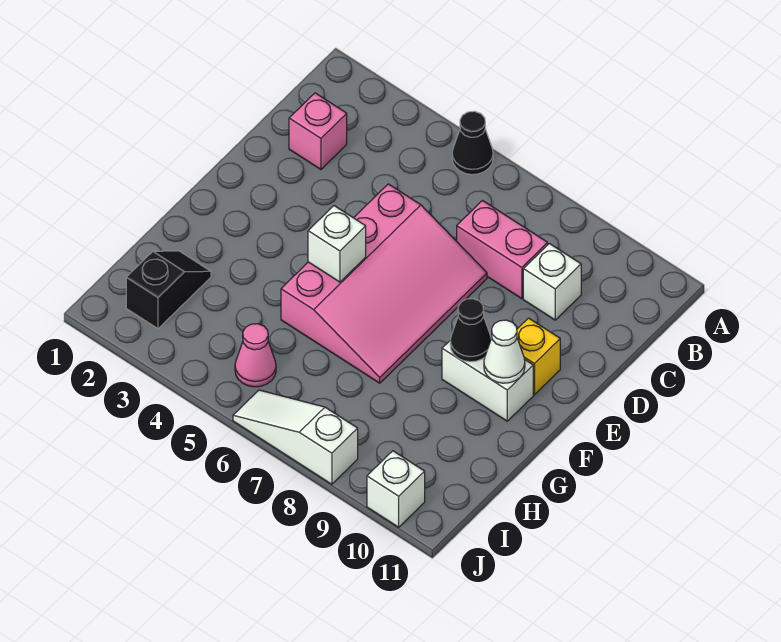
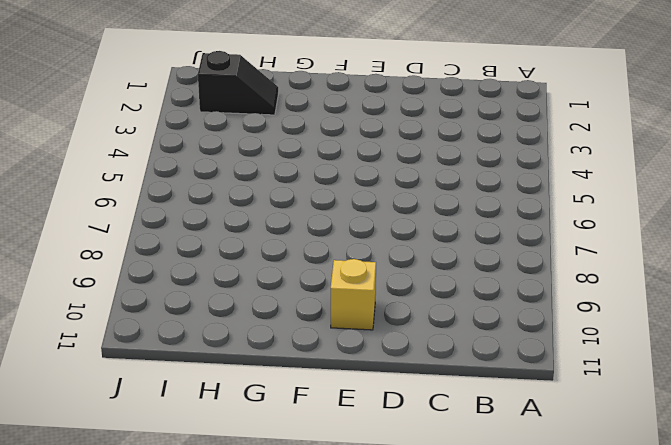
none -> black cone A5 level 1
none -> pink brick C2 level 1
none -> pink brick C7:C8 level 1

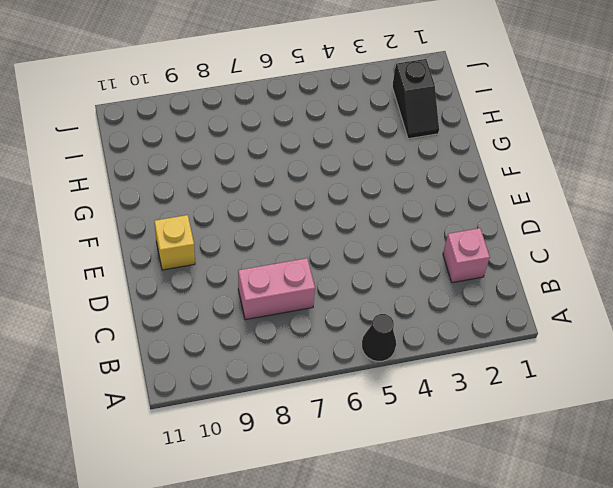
none -> white brick C9 level 1
none -> pink slope D5:G7 level 1 top 5
none -> white brick F9:F10 level 1

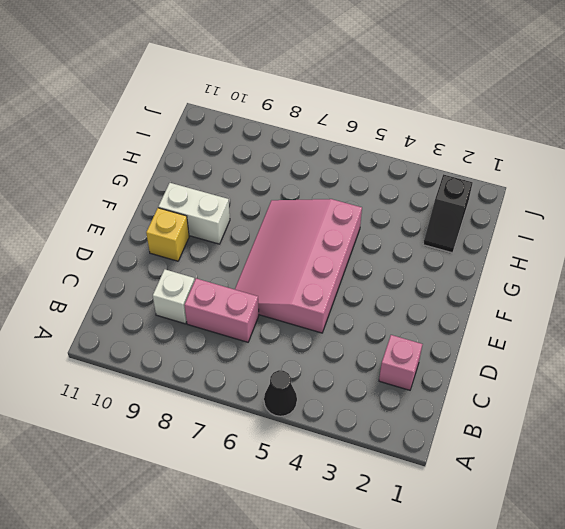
none -> pink cone I5 level 1
none -> white slope J6:J8 level 1 top 8
none -> white brick J10 level 1

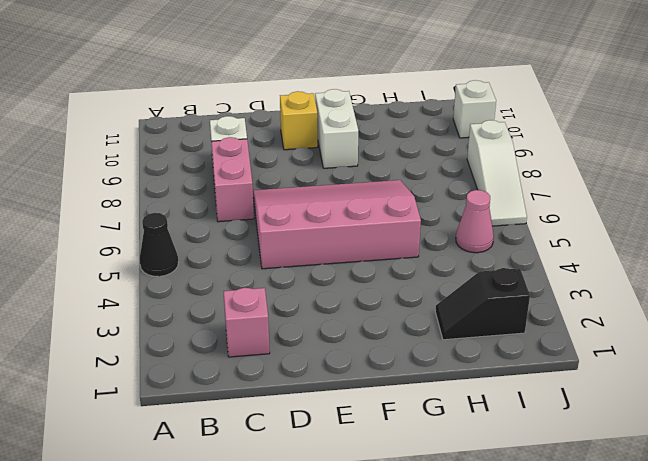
none -> white brick F5 level 2
none -> black cone F9 level 2
none -> white cone F10 level 2

